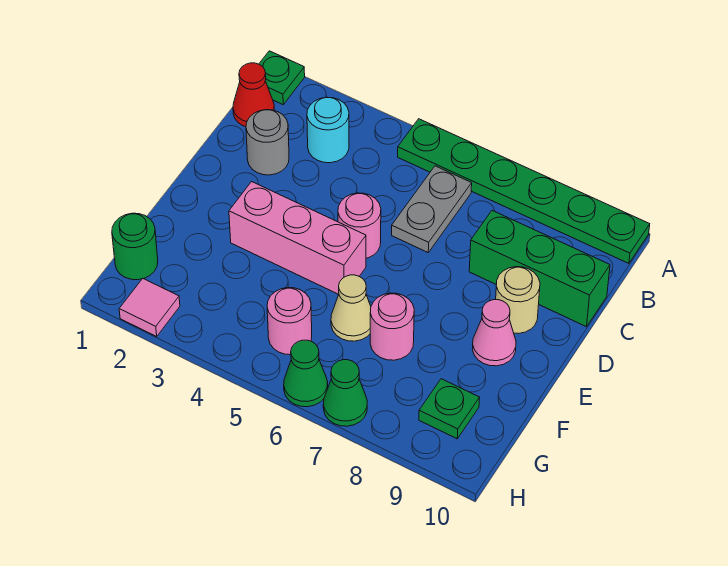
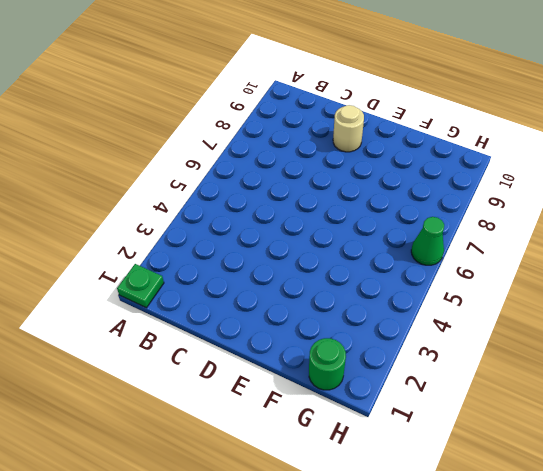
none -> green plate A5:A10 level 1
none -> red cone B1 level 1
none -> cyan round brick B3 level 1

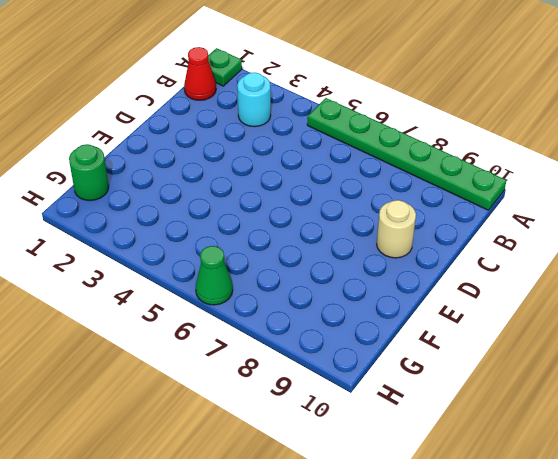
none -> grey plate B6:C6 level 1
none -> grey round brick C2 level 1
none -> green brick C8:C10 level 1

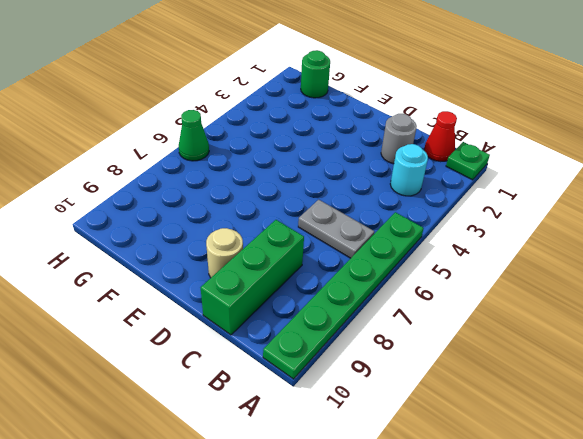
none -> pink round brick D5 level 1
none -> pink brick E3:E5 level 1
none -> pink cone E9 level 1

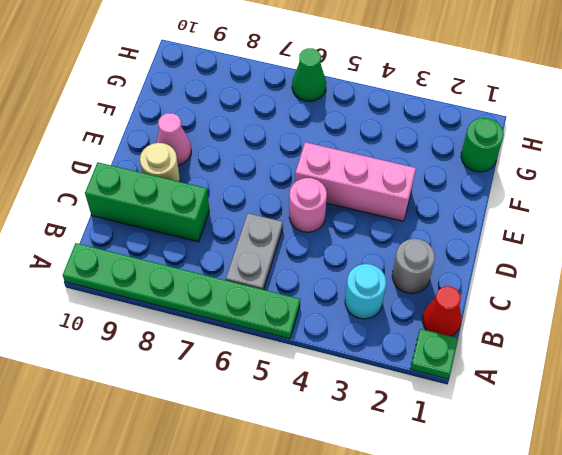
none -> tan cone F6 level 1
none -> pink round brick F7 level 1
none -> pink round brick G5 level 1

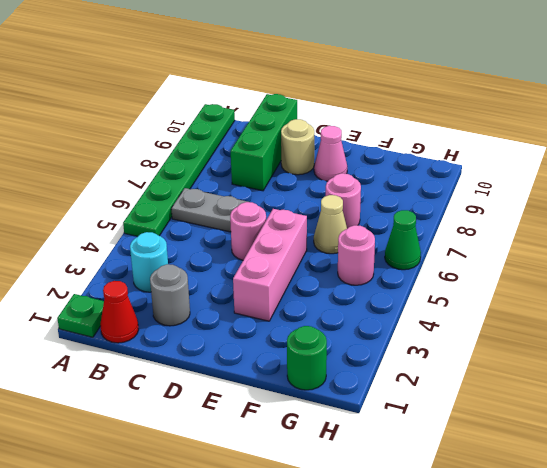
none -> green plate G9 level 1
none -> pink tile H2 level 1
none -> green cone H7 level 1

